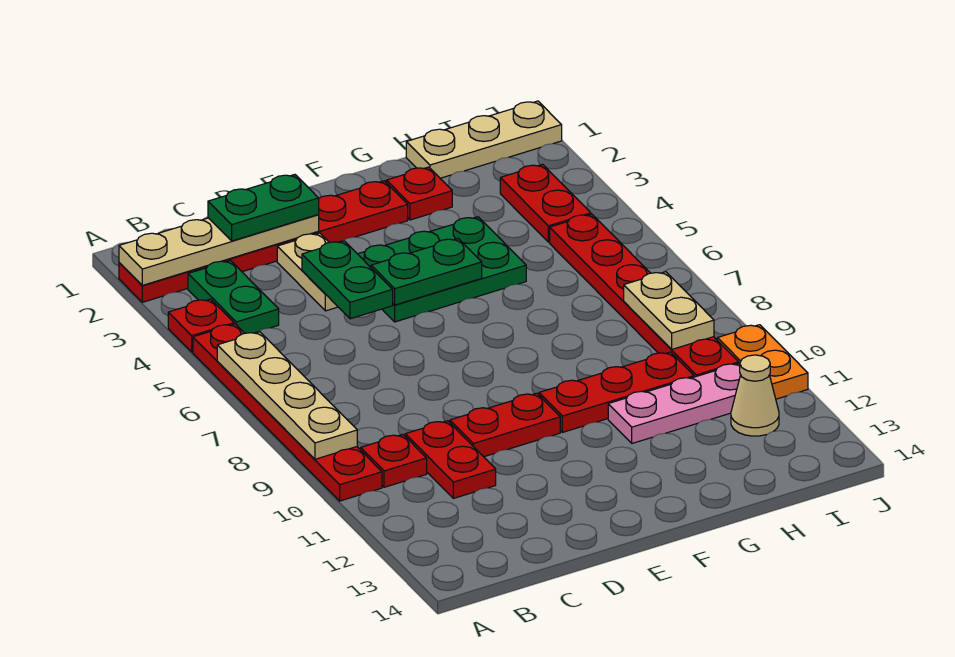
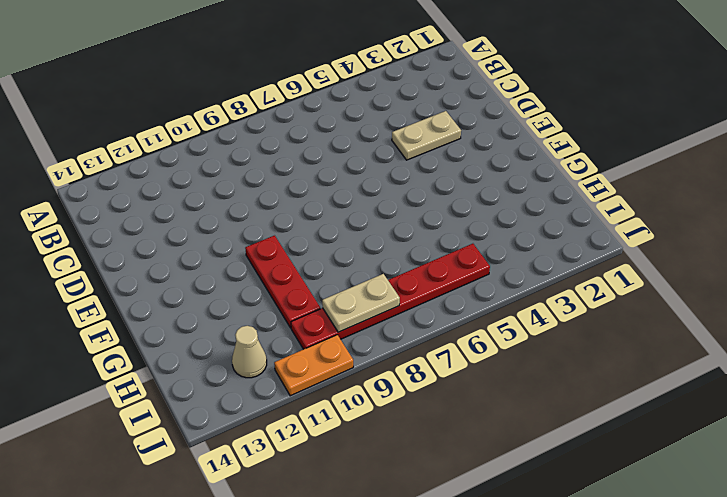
none -> red plate A2:F2 level 1
none -> red plate A4 level 1
none -> red plate A5:A10 level 1

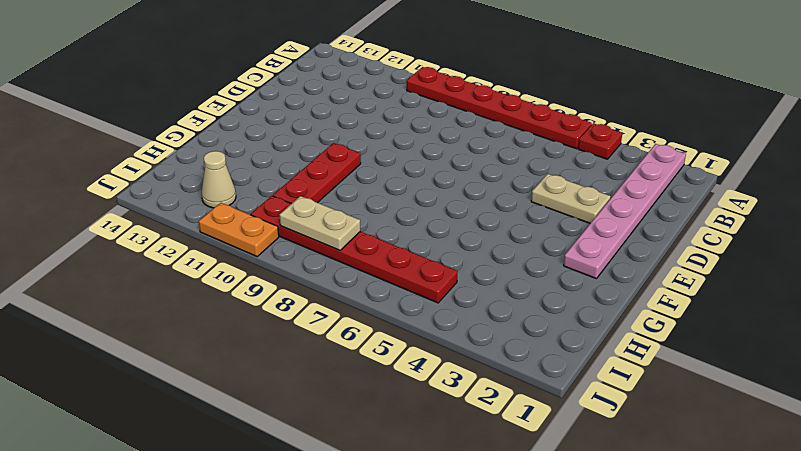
pink plate A2:F2 level 1 -> red plate A2:F2 level 1
none -> green plate B3:B4 level 1
none -> red plate B10 level 1
none -> red plate C10:C11 level 1

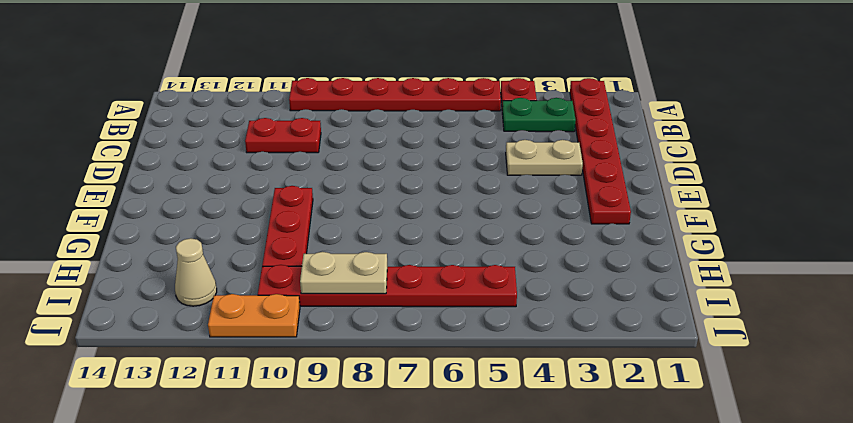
none -> red plate B10 level 1
none -> red plate D10:E10 level 1
none -> green plate E4:G5 level 1

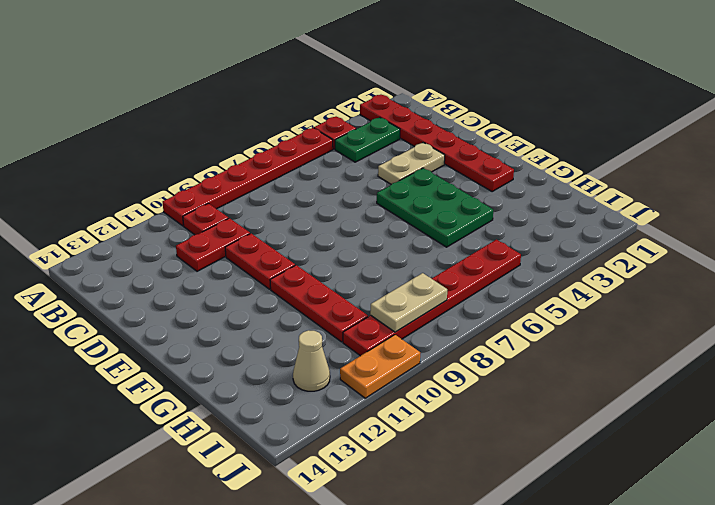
none -> red plate G2 level 1
none -> pink plate G11:I11 level 1
none -> tan plate H1:J1 level 1

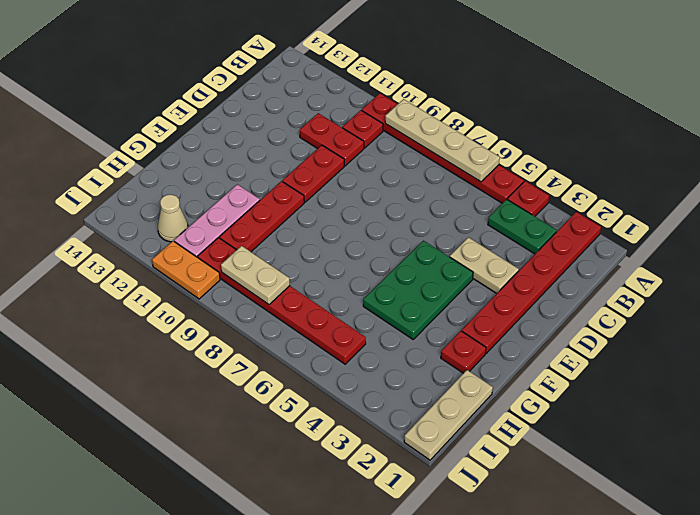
none -> red plate I3:I4 level 1
none -> tan plate A2:D2 level 2
none -> green plate D4:D5 level 2

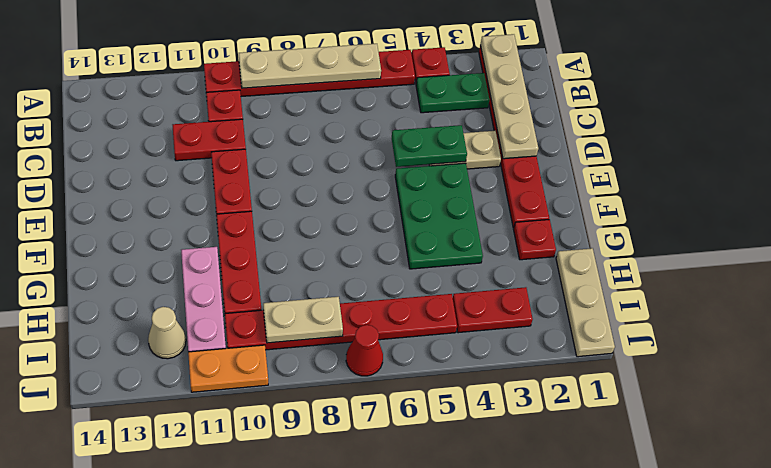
red cone J7 level 1 -> none
none -> green plate E5:F5 level 2
none -> green plate C2:D2 level 3

